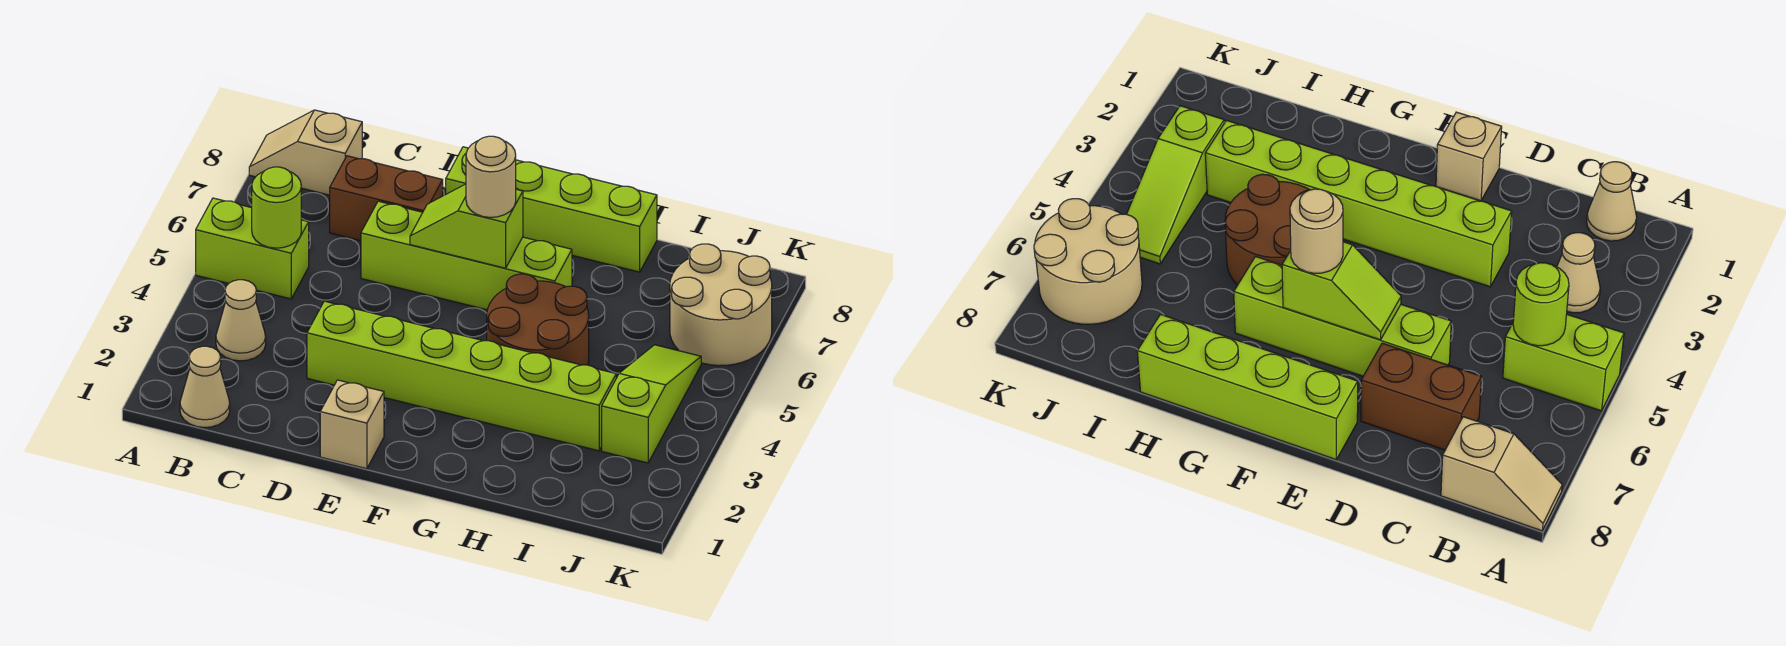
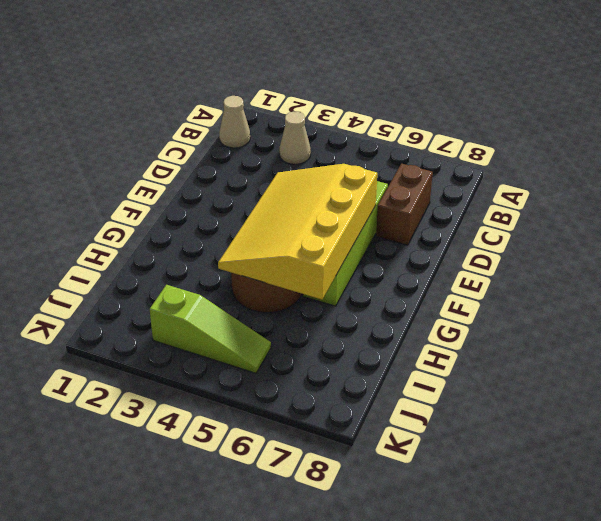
yellow slope E4:H6 level 2 top 6 -> lime slope E6:F6 level 2 top F
none -> lime brick A5:B5 level 1
none -> tan slope A8:B8 level 1 top B
none -> lime brick D3:I3 level 1

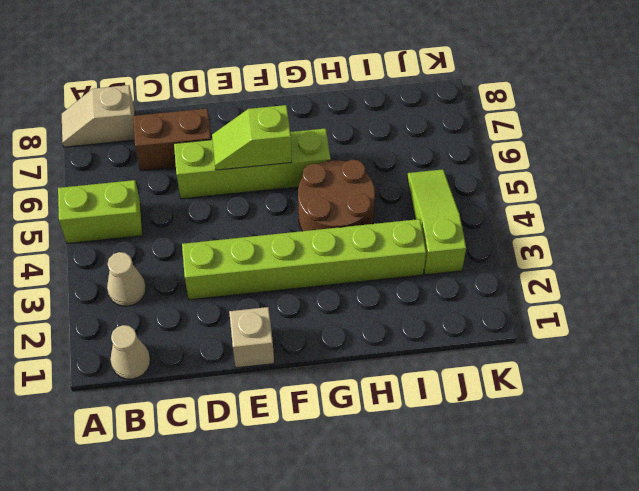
none -> lime brick E8:H8 level 1
none -> tan round brick J6:K7 level 1
none -> lime round brick B5 level 2

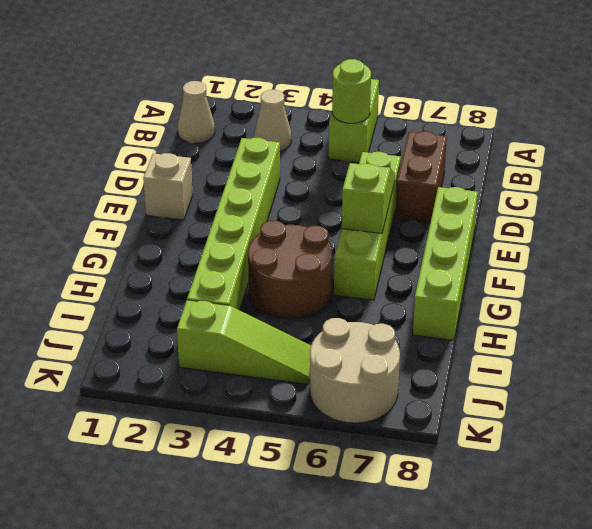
none -> tan slope A8:B8 level 1 top B
none -> tan round brick F6 level 3

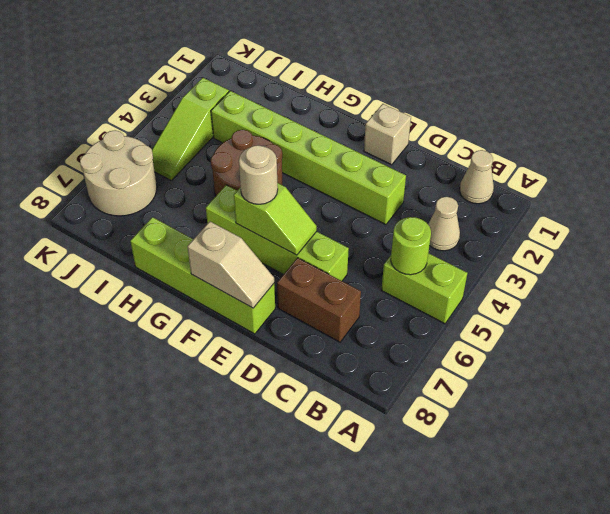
tan slope E8:F8 level 2 top F -> tan slope A8:B8 level 1 top B

